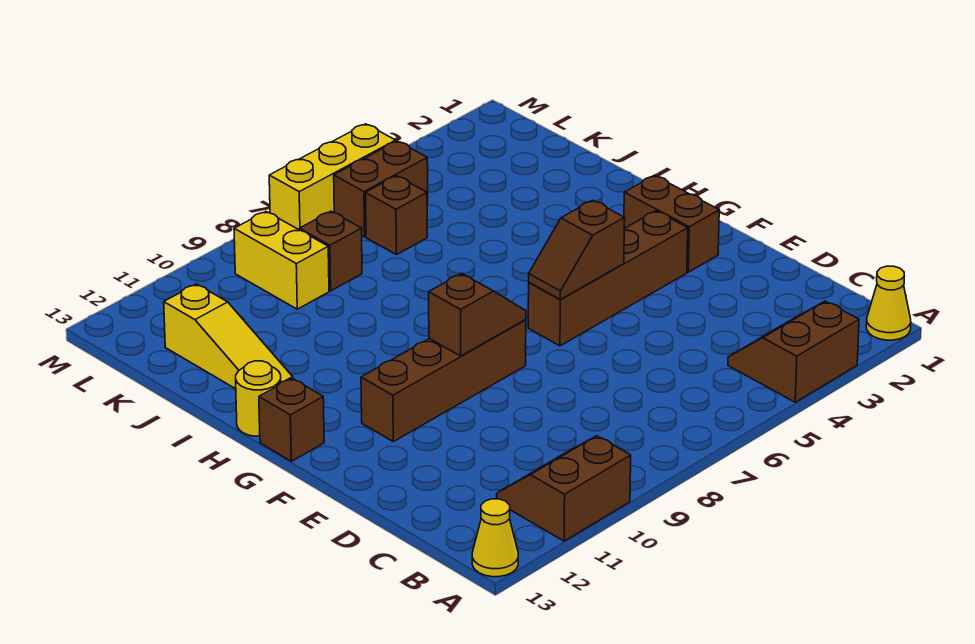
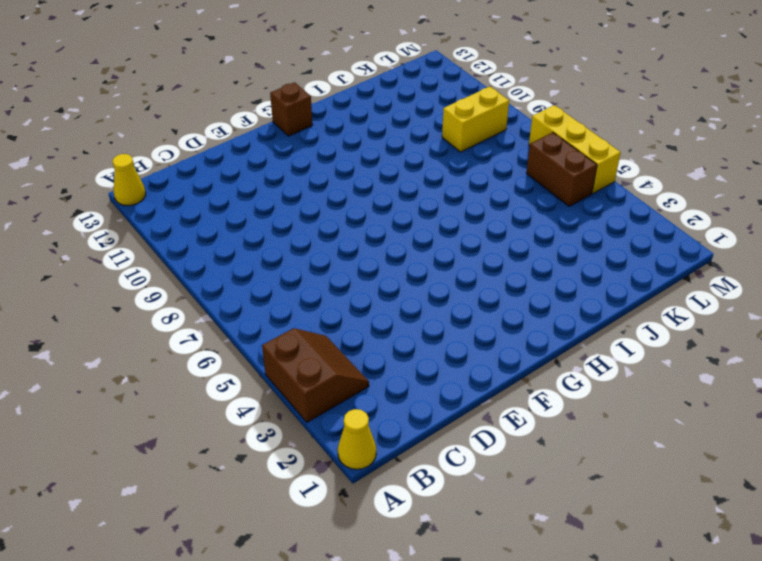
none -> brown slope A10:B11 level 1 top A
none -> brown brick F2:G2 level 1
none -> brown brick F3:F6 level 1

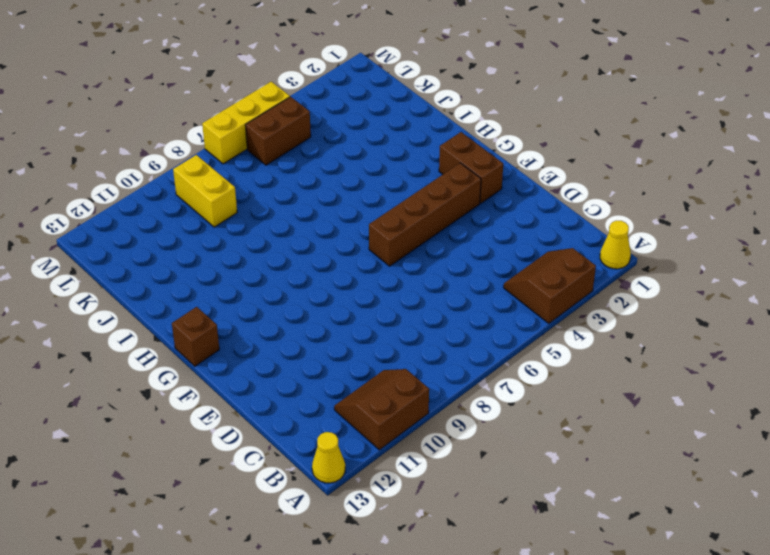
none -> brown brick F8:F11 level 1
none -> yellow round brick H13 level 1
none -> yellow slope I12:K12 level 1 top K

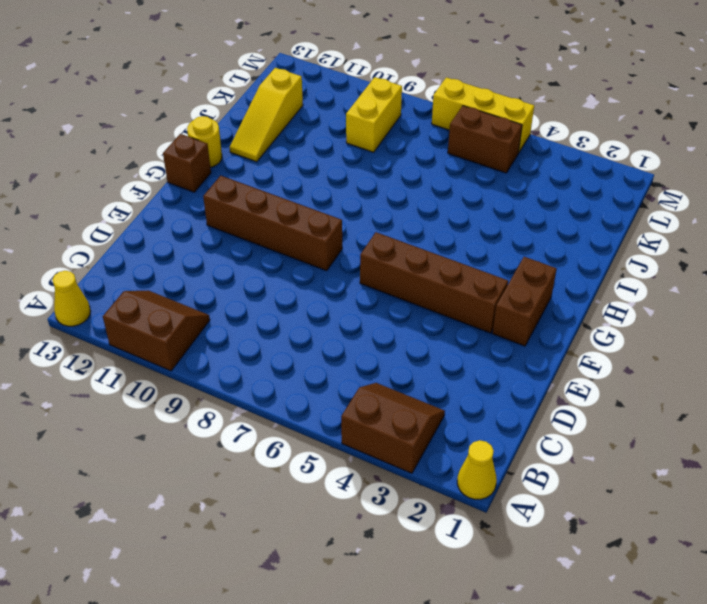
none -> brown brick K6 level 1
none -> brown brick K8 level 1
none -> brown slope F5:F6 level 2 top 5

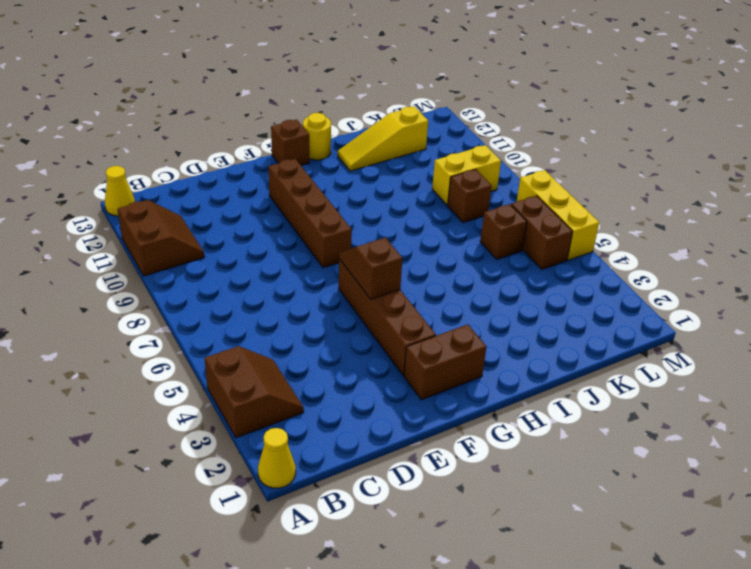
none -> brown slope F8:F9 level 2 top 9

